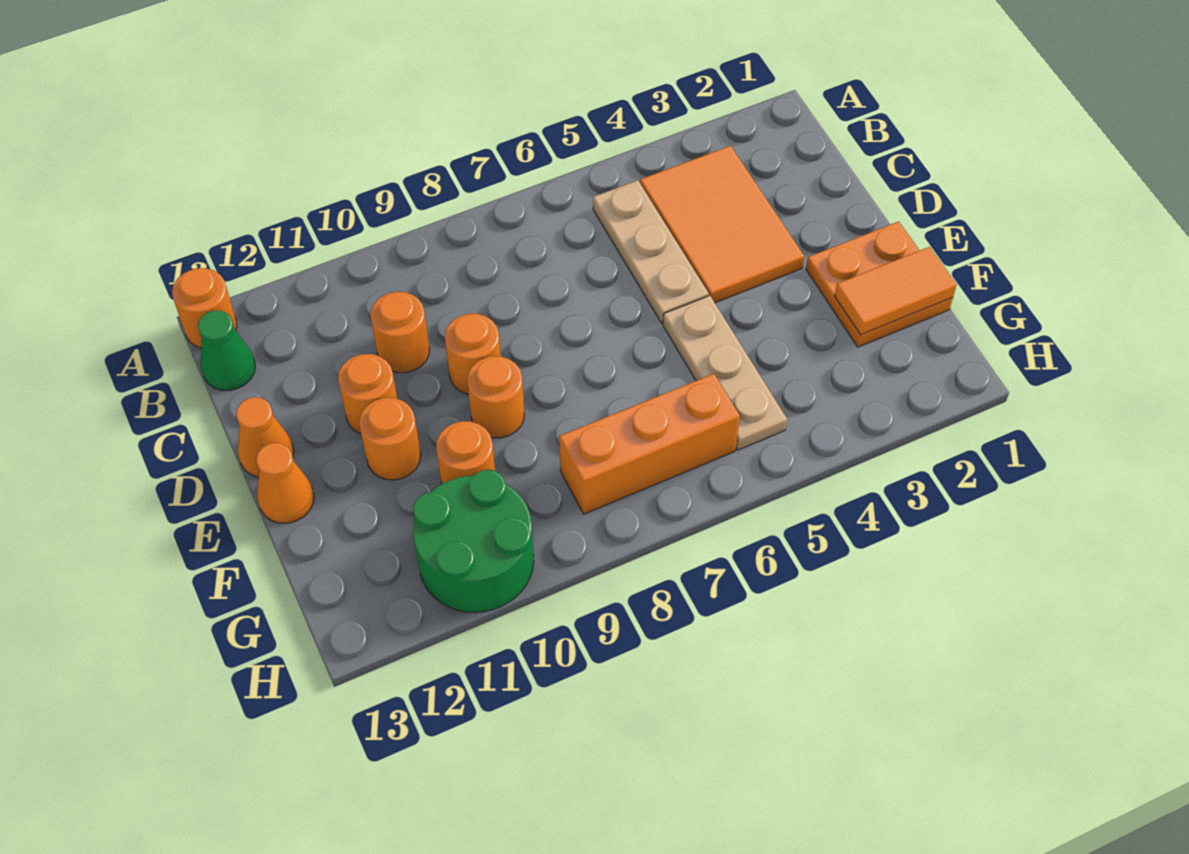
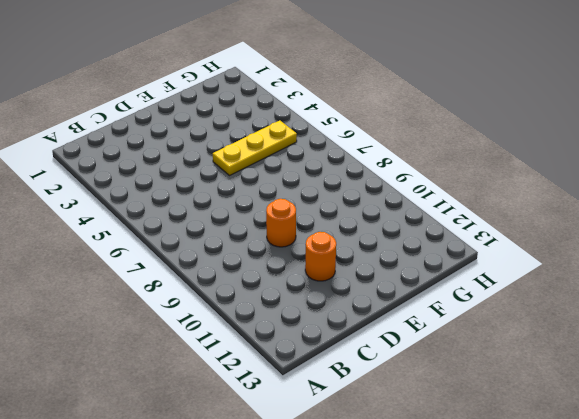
yellow plate E5:G5 level 1 -> tan plate E5:G5 level 1
none -> orange round brick A13 level 1
none -> orange tile B3:D4 level 1
none -> tan plate B5:D5 level 1

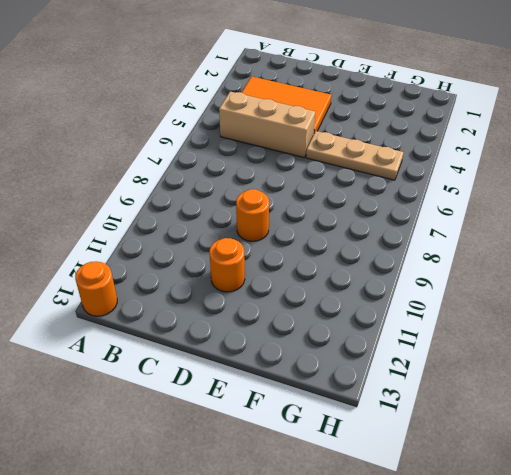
tan brick B5:D5 level 1 -> tan plate B5:D5 level 1
none -> green cone B13 level 1
none -> orange round brick C10 level 1
none -> orange cone D13 level 1

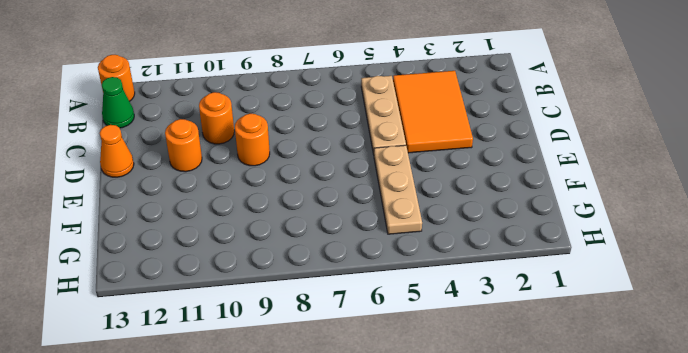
none -> orange plate E1:F2 level 1
none -> orange round brick E9 level 1
none -> orange round brick E11 level 1

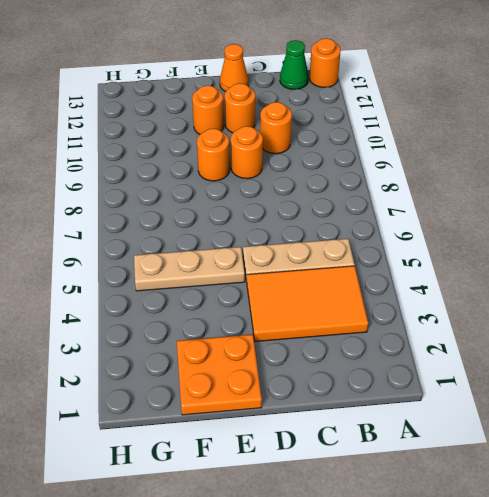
none -> orange cone E13 level 1
none -> orange round brick F10 level 1
none -> orange brick G6:G8 level 1

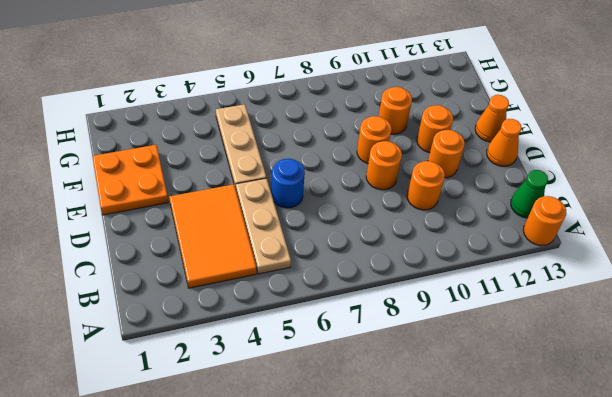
blue round brick D6 level 1 -> none
none -> orange brick G6:G8 level 1
none -> green round brick G10:H11 level 1
none -> orange tile F1:F2 level 2

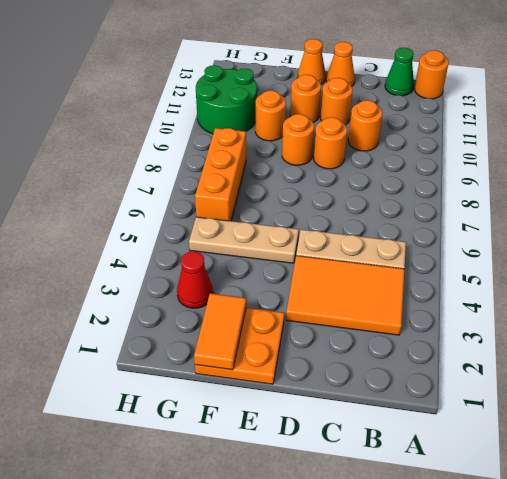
red cone G3 level 1 -> none

